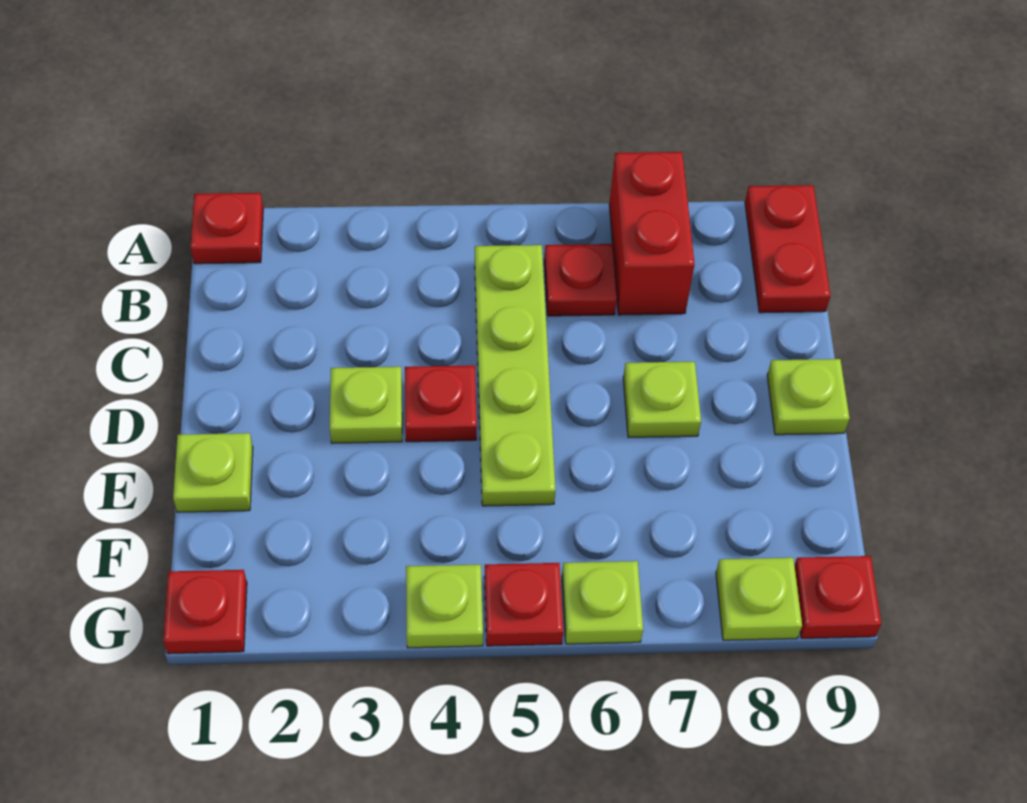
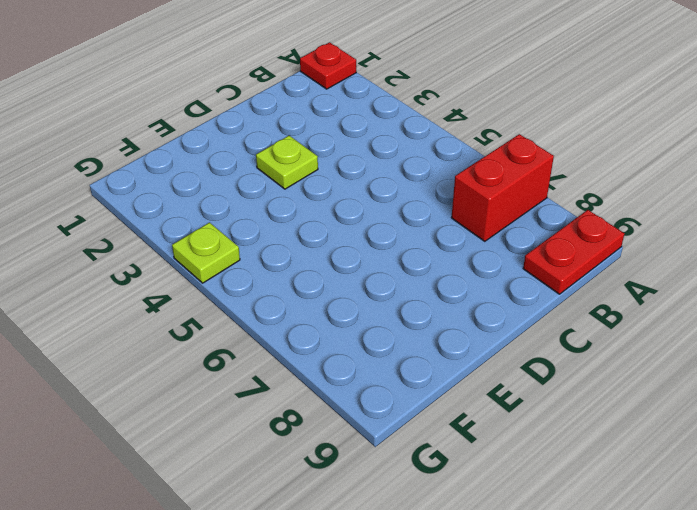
none -> lime plate B5:E5 level 1
none -> red plate B6 level 1
none -> red plate D4 level 1

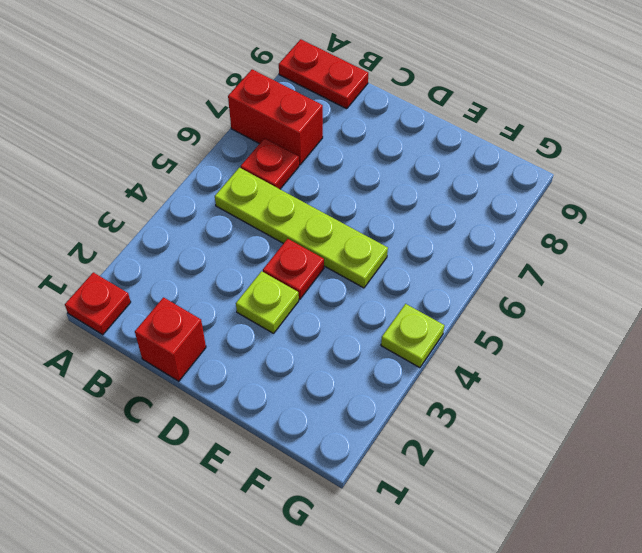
red brick C1 level 1 -> none
none -> lime plate D7 level 1
none -> lime plate D9 level 1
none -> lime plate E1 level 1

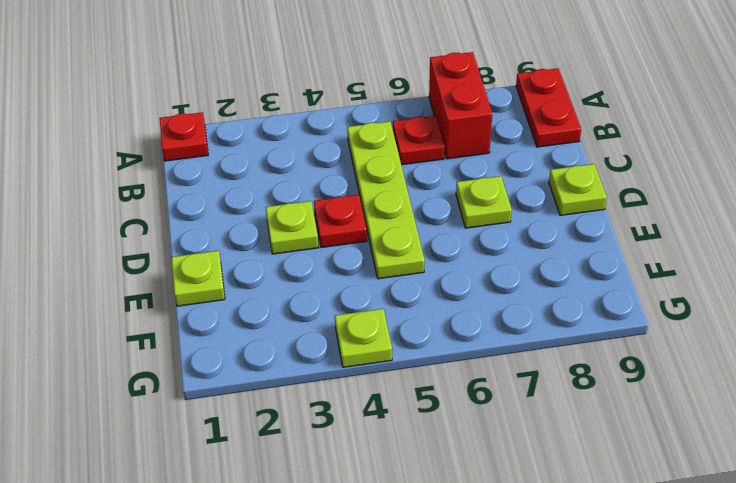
none -> red plate G1 level 1
none -> red plate G5 level 1
none -> lime plate G6 level 1

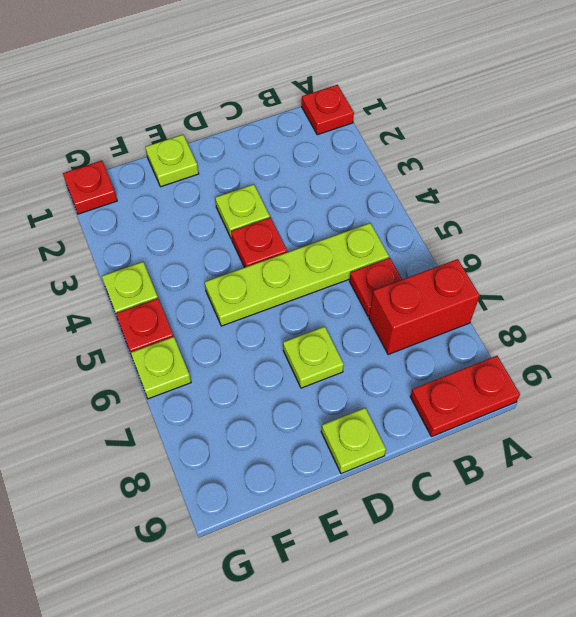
none -> lime plate G8 level 1
none -> red plate G9 level 1

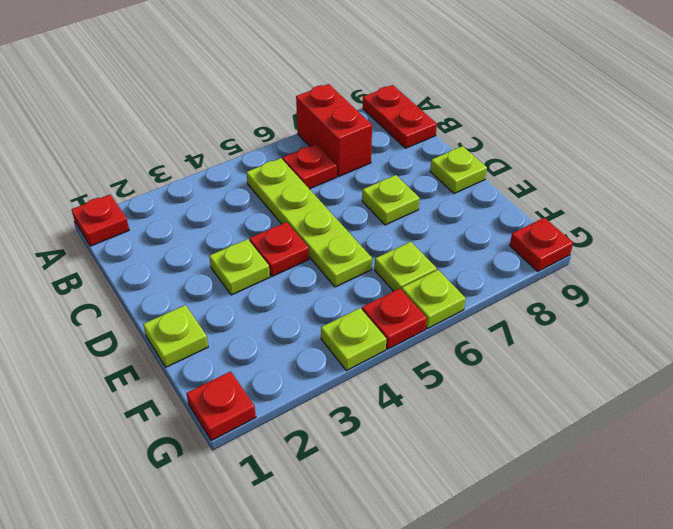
lime plate F6 level 1 -> lime plate G8 level 1

